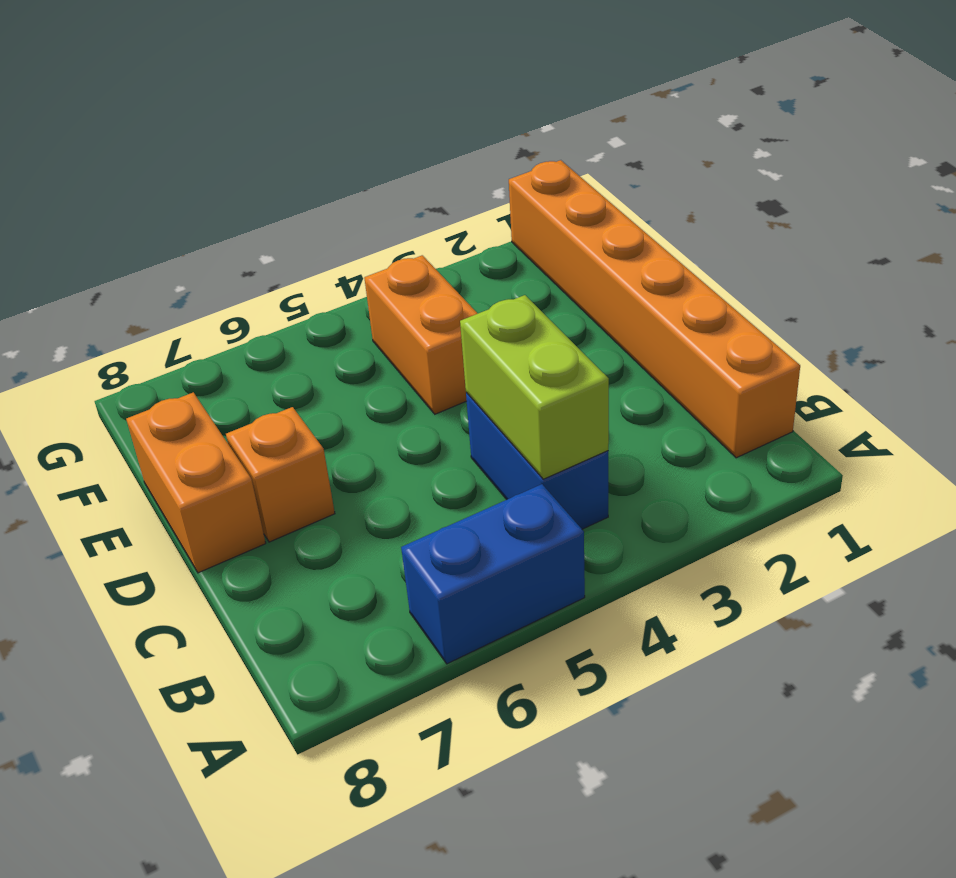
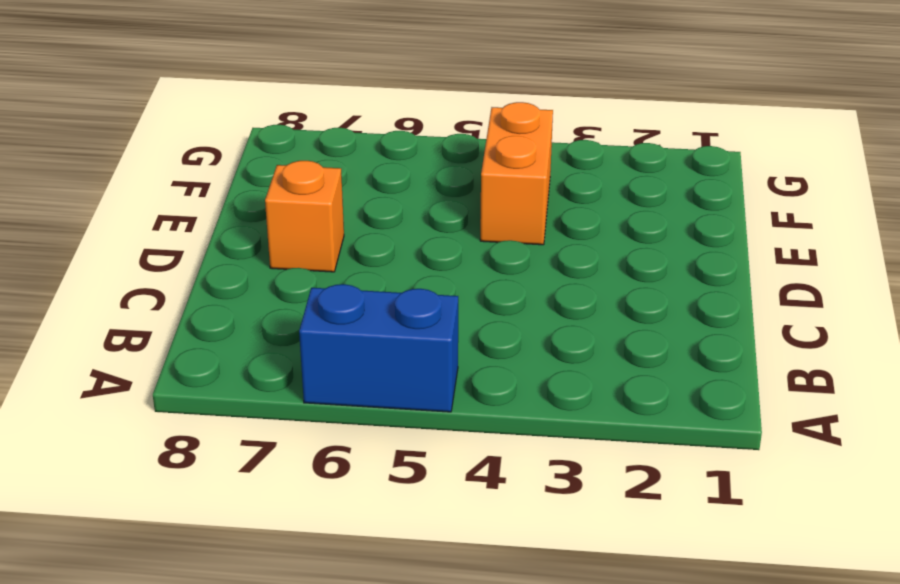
none -> orange brick B1:G1 level 1
none -> blue brick B4:C4 level 1

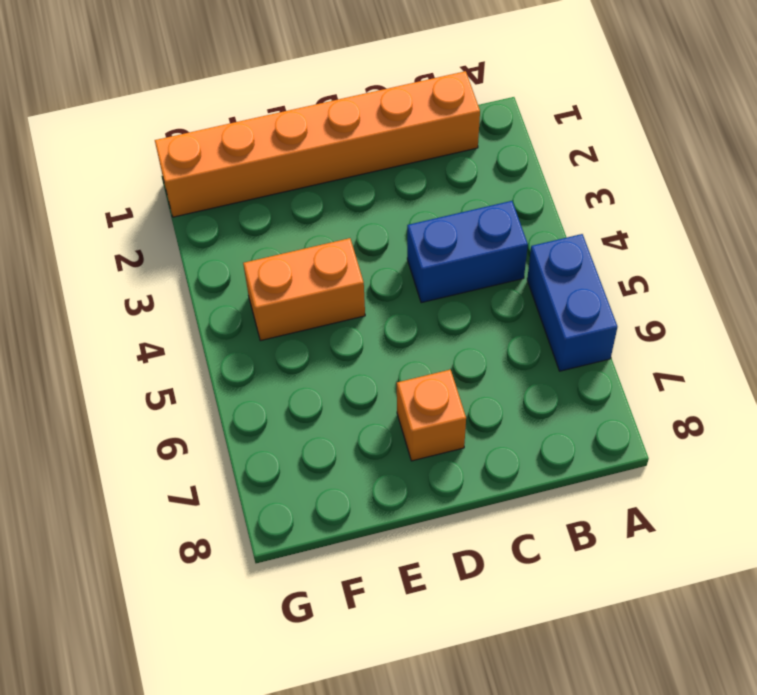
none -> orange brick D8:E8 level 1
none -> lime brick B4:C4 level 2

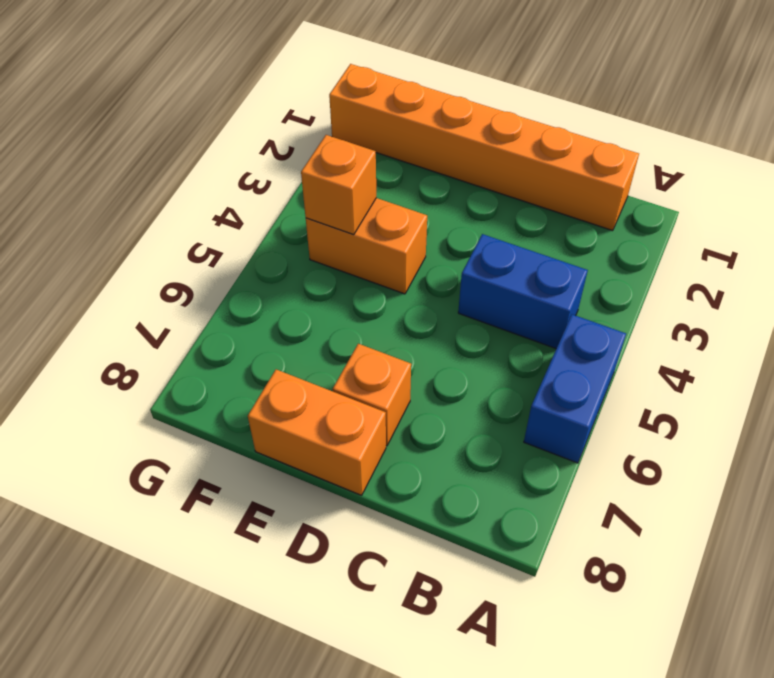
orange brick F4 level 2 -> none
none -> lime brick B4:C4 level 2

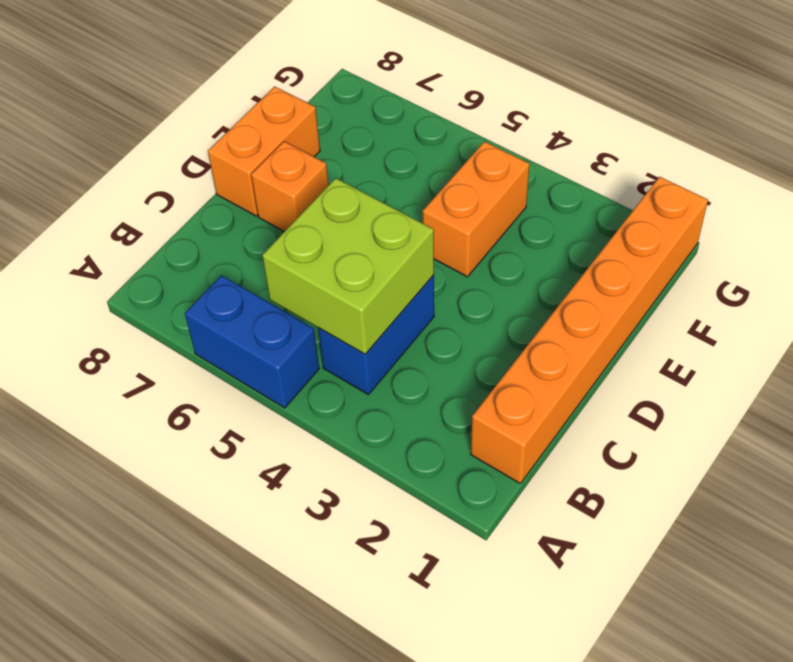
lime brick B4:C5 level 2 -> lime brick B4:C4 level 2

